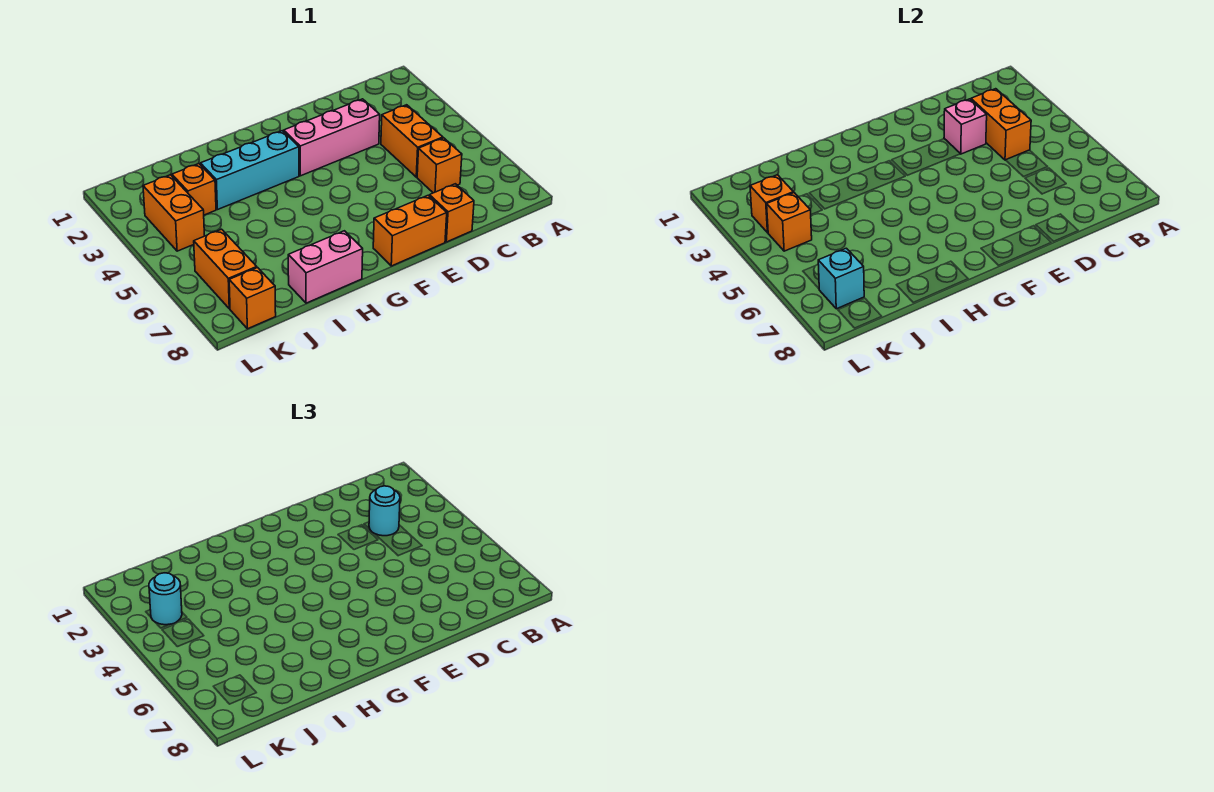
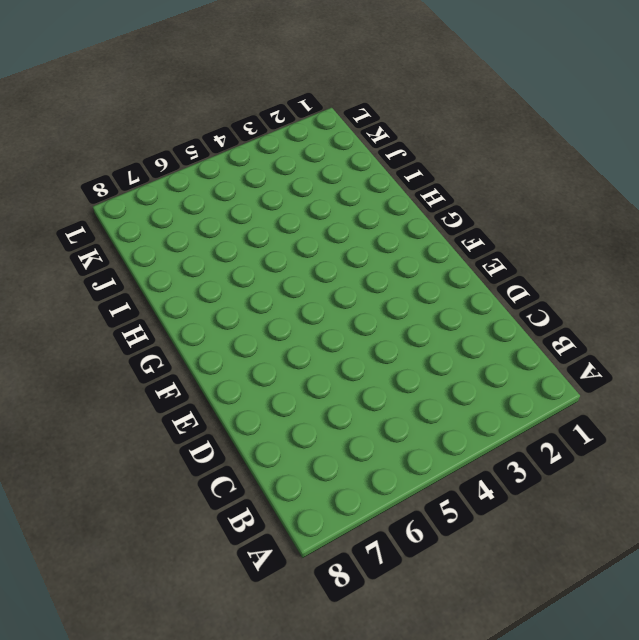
none -> orange brick C4:C5 level 1
none -> orange brick C6 level 1
none -> pink brick D3:F3 level 1

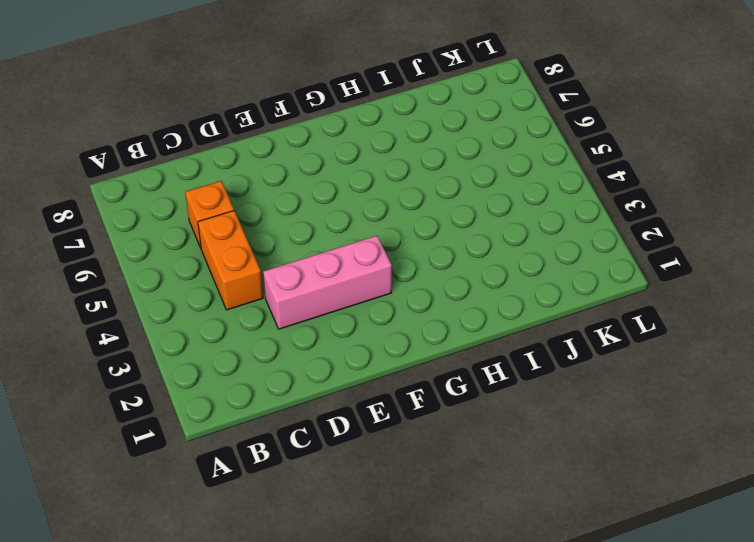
none -> orange brick D8 level 1
none -> orange brick E8:F8 level 1
none -> cyan brick G3:I3 level 1

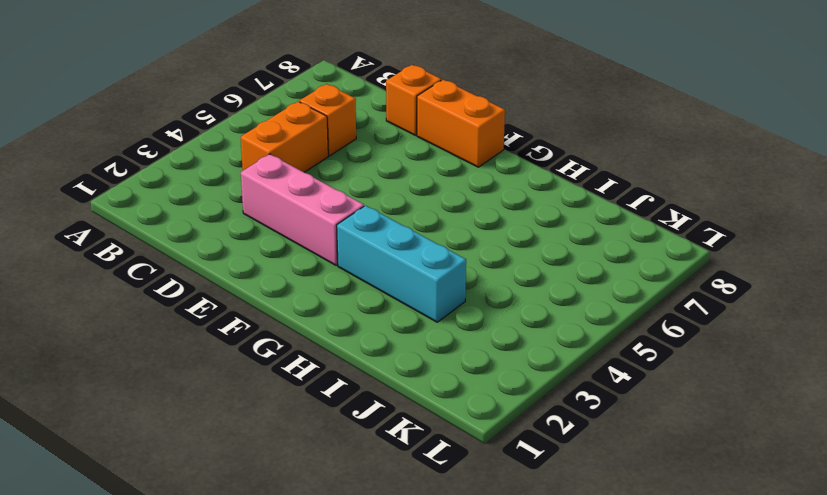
none -> pink brick H8:I8 level 1
none -> orange brick J3 level 1
none -> orange brick K3:K4 level 1

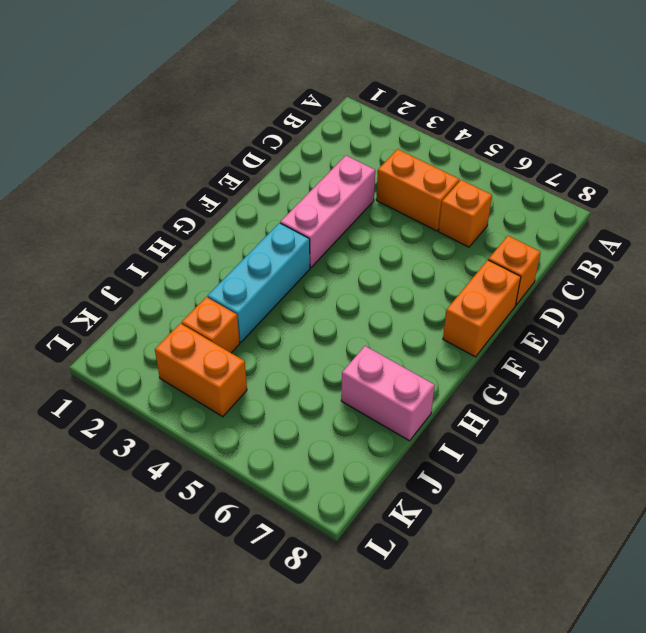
pink brick I7:I8 level 1 -> pink brick H8:I8 level 1
none -> orange brick K6:K7 level 1
none -> orange brick K8 level 1
none -> orange brick C3:C4 level 2

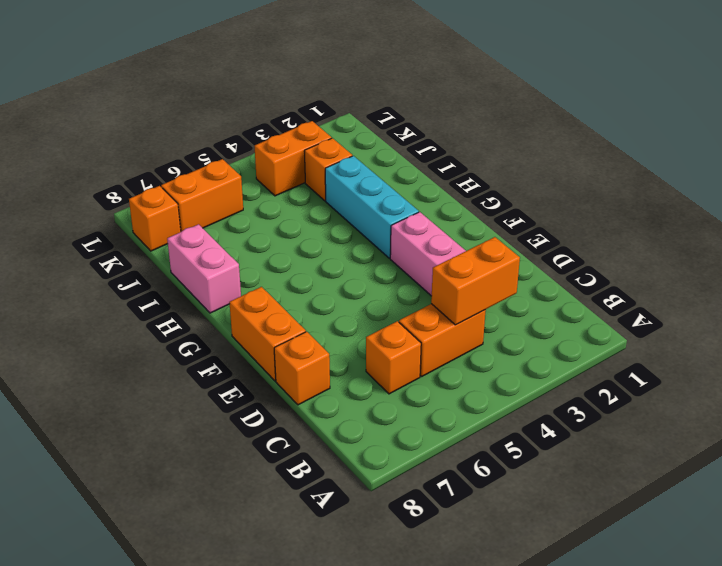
none -> pink brick D3 level 2
none -> orange brick K3 level 2
none -> orange brick K4 level 2

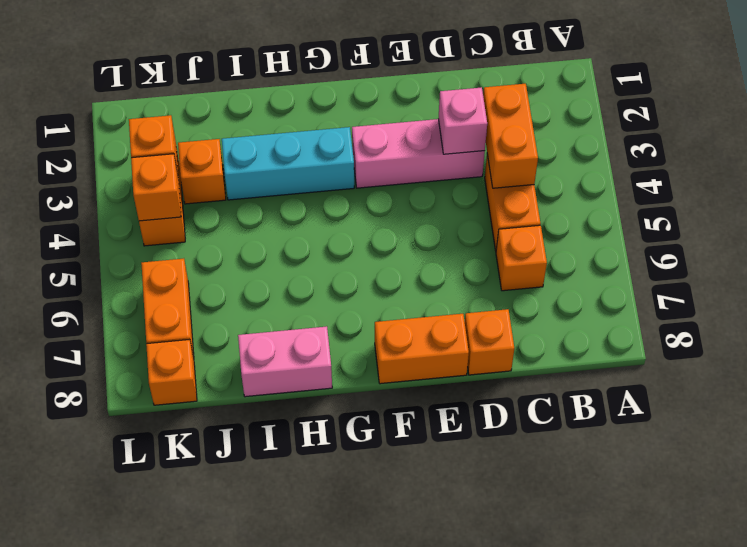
none -> cyan brick K7 level 2
none -> cyan round brick C3 level 3
none -> cyan round brick K3 level 3

